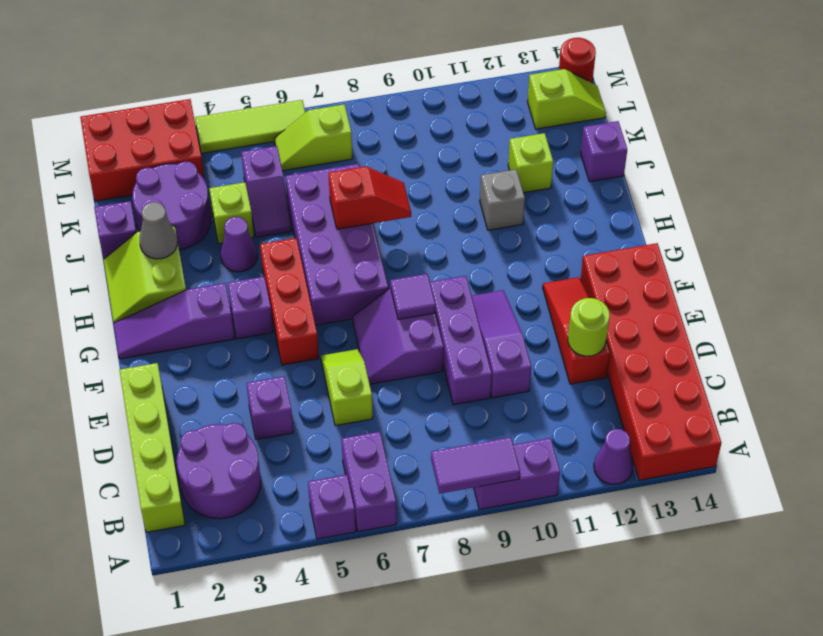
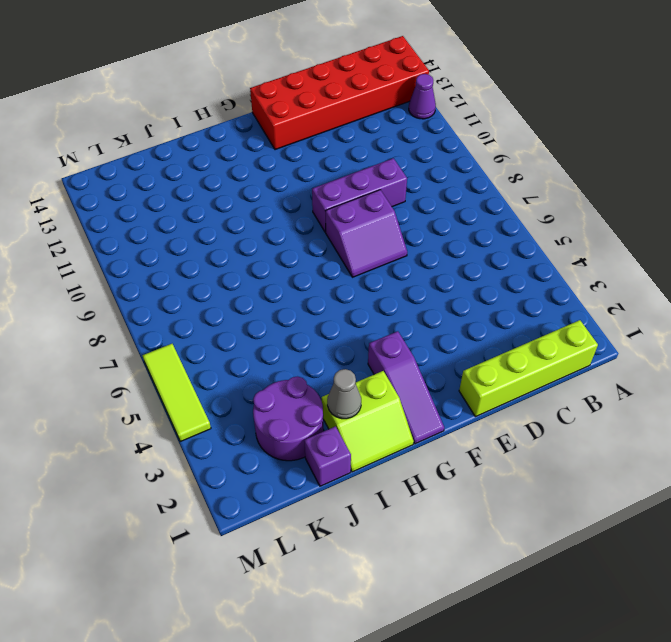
none -> purple brick A5 level 1
none -> purple brick A6:B6 level 1
none -> purple brick A9:A10 level 1
none -> purple round brick B2:C3 level 1

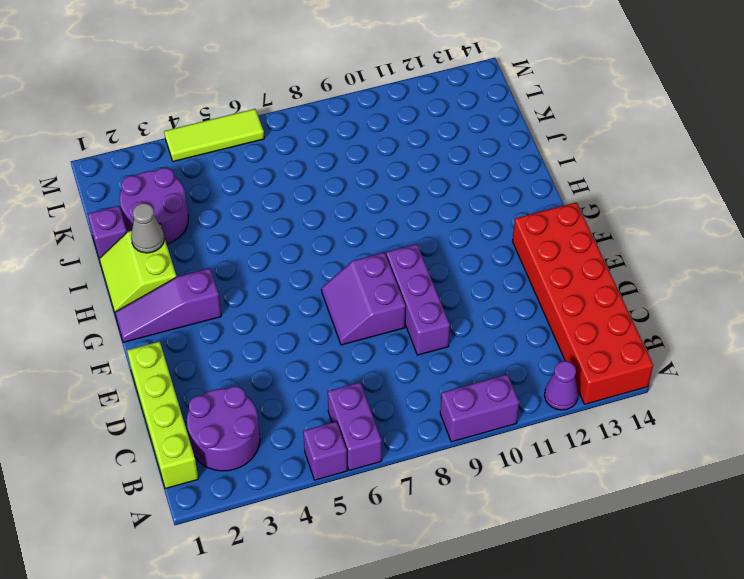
none -> purple brick D4 level 1
none -> lime slope D6:E6 level 1 top D
none -> purple slope D10:F10 level 1 top D
none -> red slope D12:F12 level 1 top D

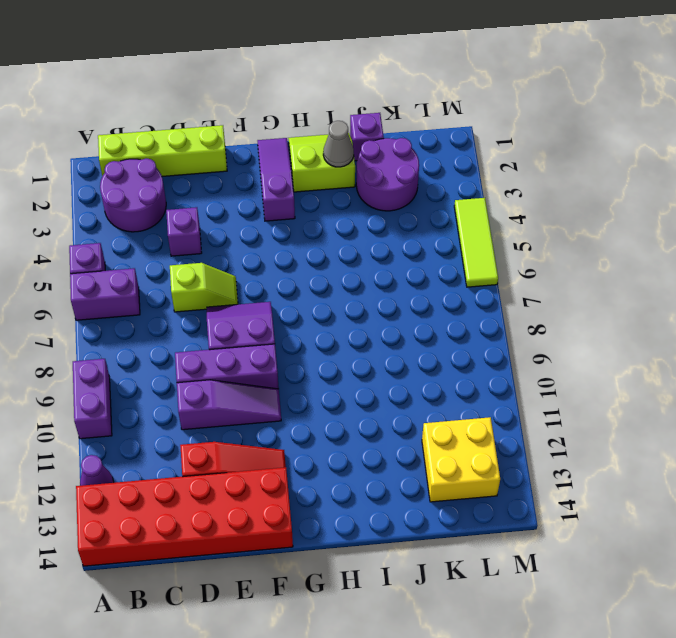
yellow brick K12:L13 level 1 -> lime slope L13:L14 level 1 top 13
none -> red brick F5:H5 level 1
none -> purple brick G4 level 1
none -> purple brick G6:J7 level 1
none -> purple cone I4 level 1

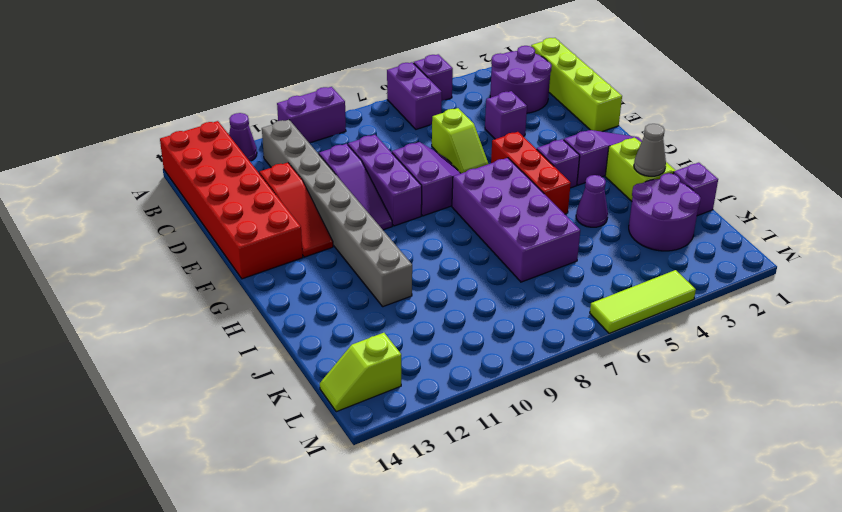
grey brick B11:I11 level 1 -> grey brick I11 level 1
none -> lime brick J4 level 1
none -> purple slope J5:K5 level 1 top K
none -> lime brick J12 level 1
none -> purple brick J14 level 1

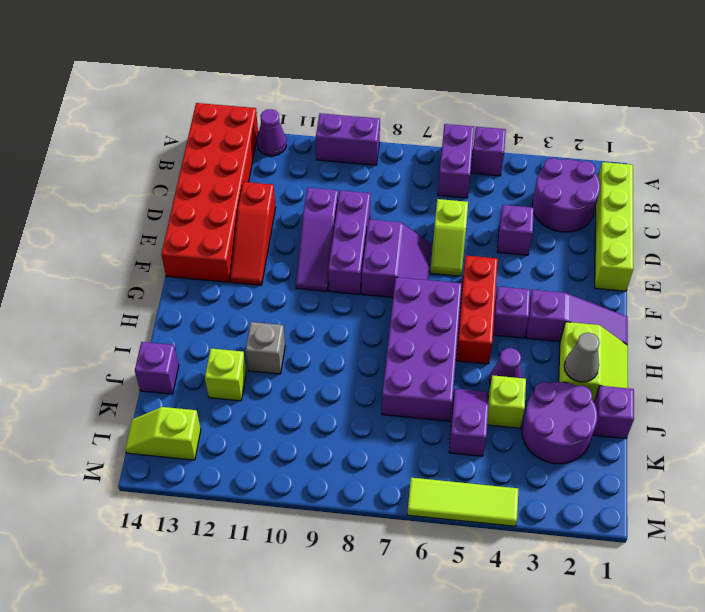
none -> red brick L1:M3 level 1
none -> lime slope L6:L7 level 1 top 7
none -> red round brick M14 level 1
none -> purple tile A8:A9 level 2

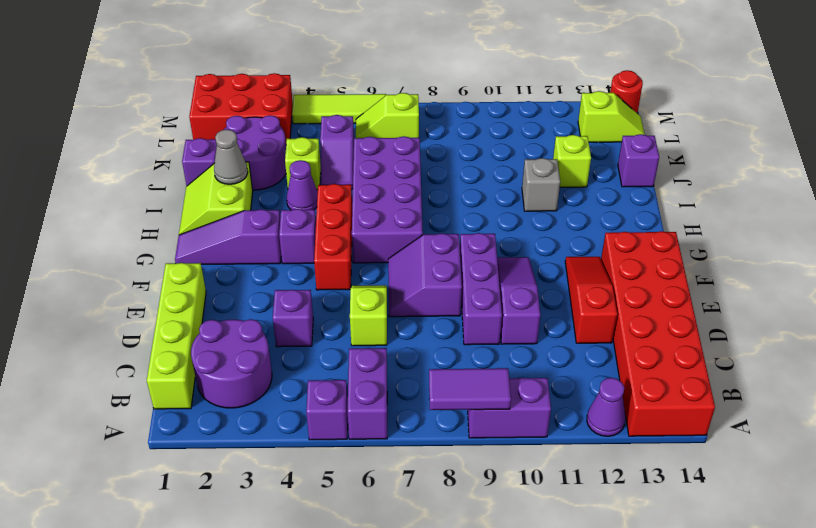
none -> lime round brick D12 level 2
none -> purple tile F8 level 2
none -> red slope I7:I8 level 2 top 7

